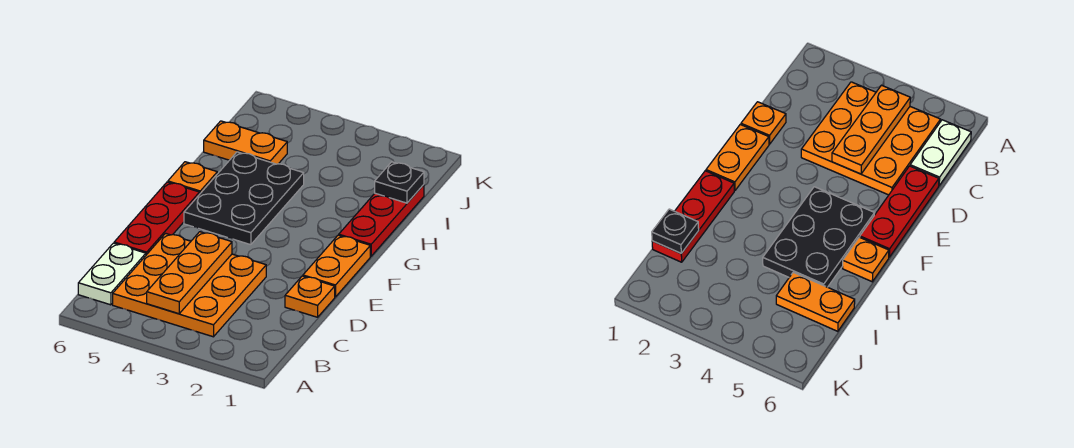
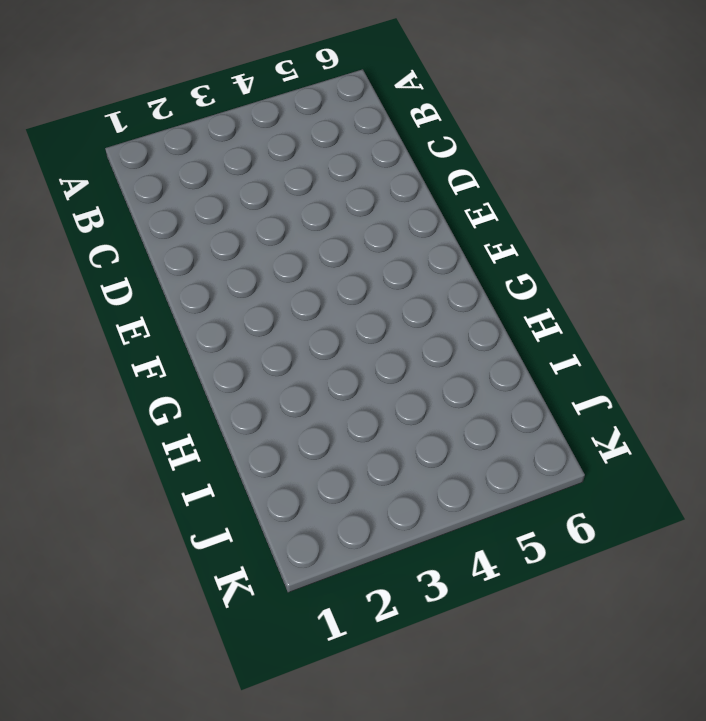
none -> orange plate B3:D5 level 1
none -> white plate B6:C6 level 1

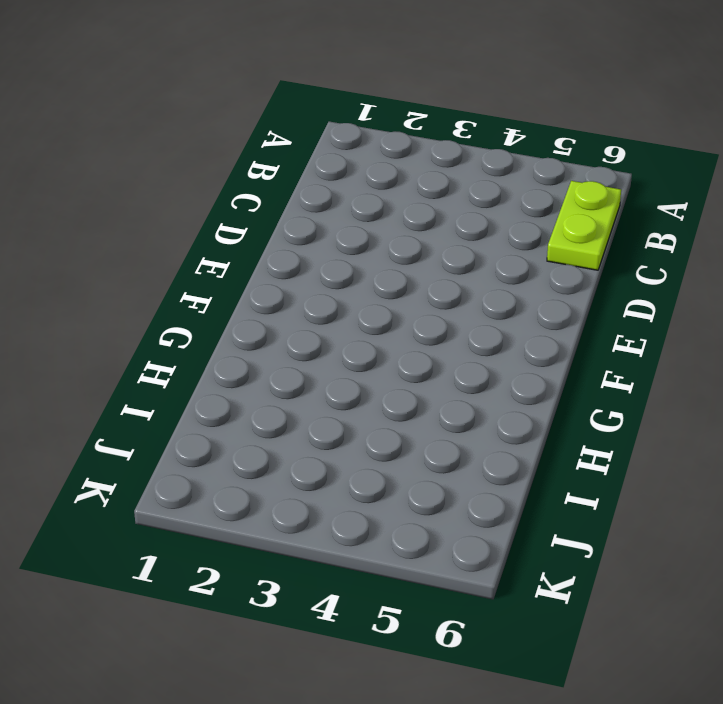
lime plate B6:C6 level 1 -> white plate B6:C6 level 1
none -> orange plate B3:D5 level 1
none -> orange plate D1 level 1

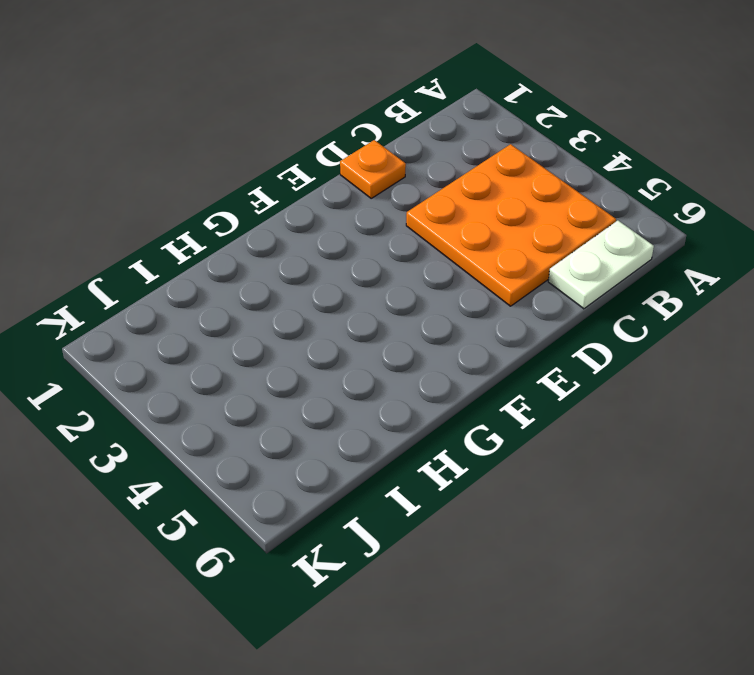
none -> red plate D6:F6 level 1
none -> orange plate E1:F1 level 1

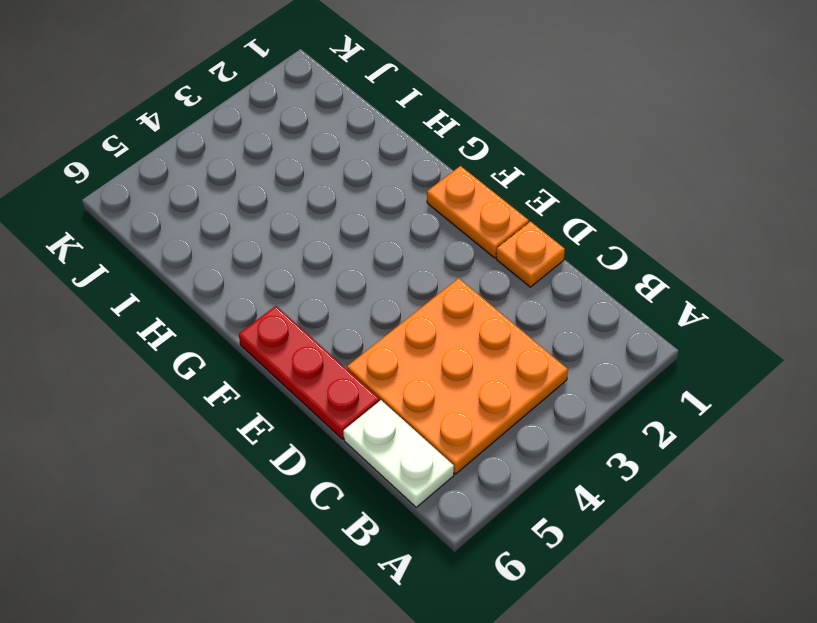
none -> black plate F4:H5 level 1
none -> red plate G1:I1 level 1

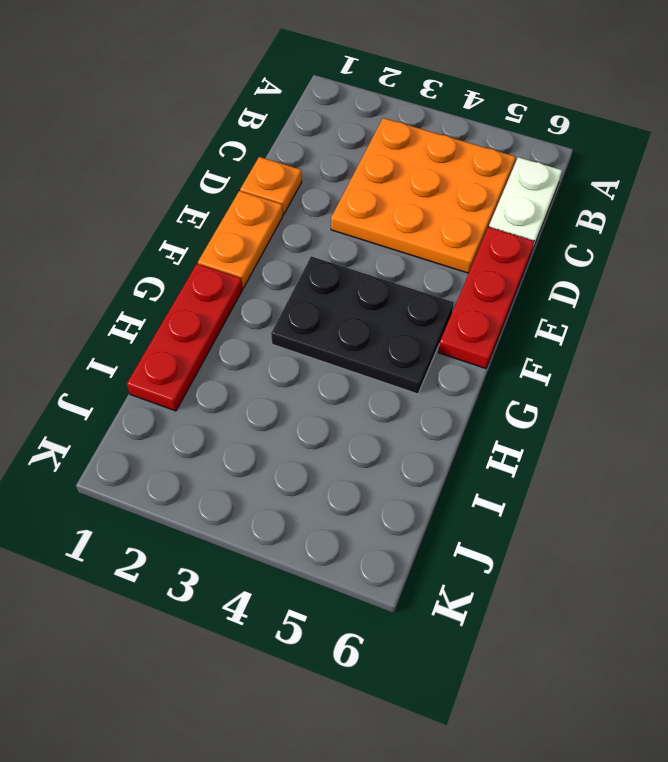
black plate F3:G5 level 1 -> black plate F4:H5 level 1
none -> orange plate G6 level 1
none -> orange plate I5:I6 level 1

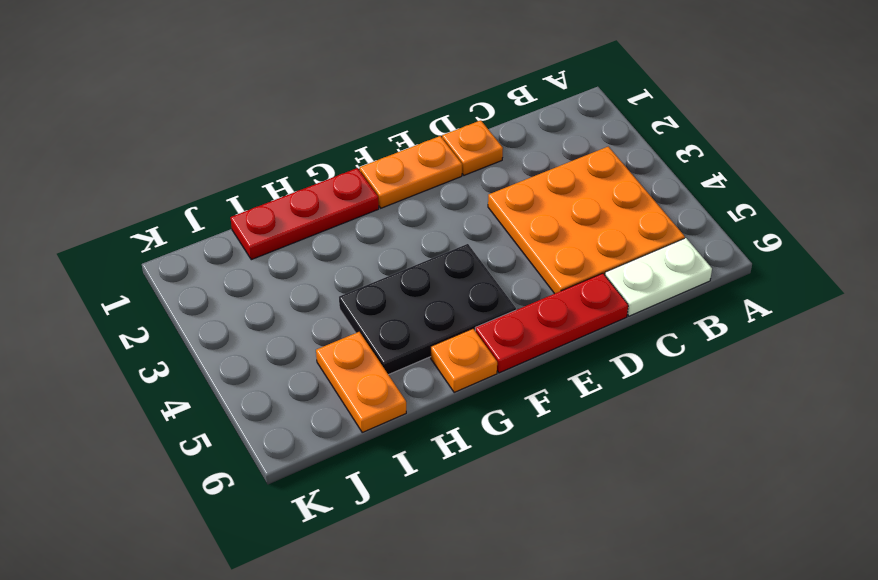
none -> orange plate B4:D4 level 2
none -> black plate I1 level 2

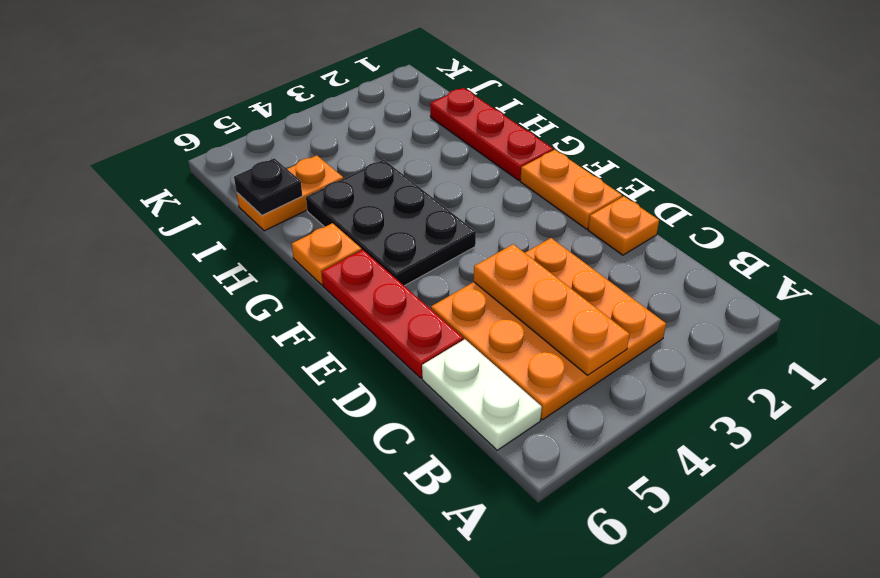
black plate I6 level 2 -> black plate I1 level 2

